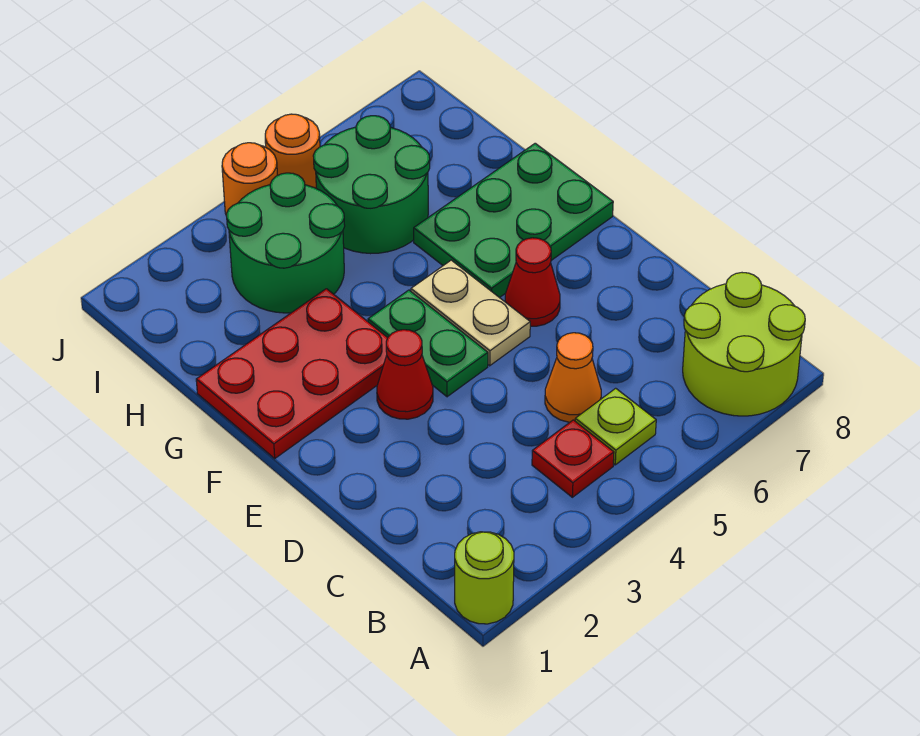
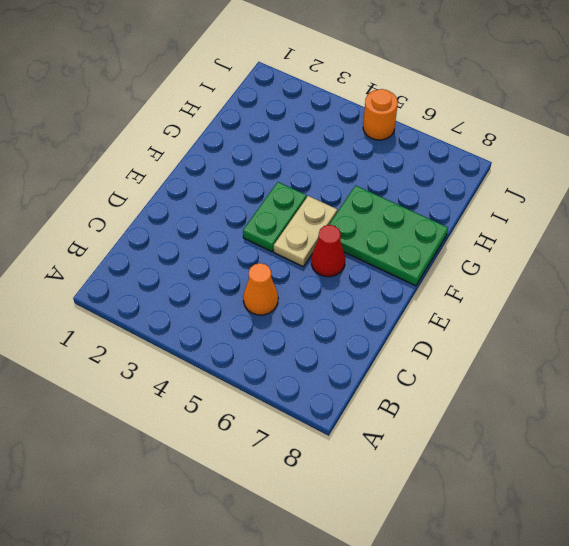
none -> lime round brick A1 level 1
none -> lime round brick A7:B8 level 1
none -> red plate B4 level 1

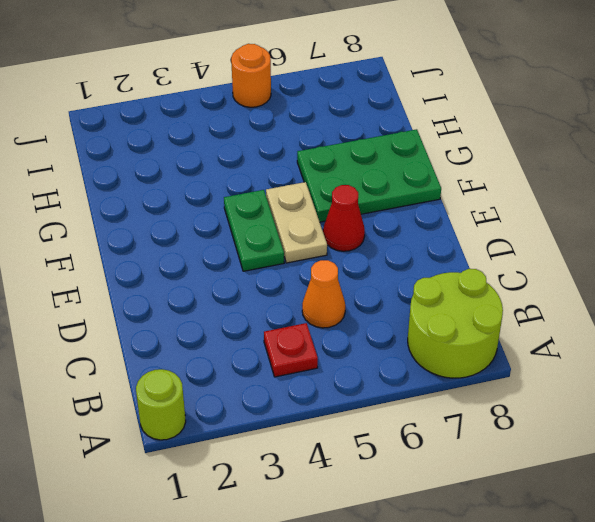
none -> lime plate B5 level 1
none -> red cone E3 level 1
none -> red plate F1:G3 level 1

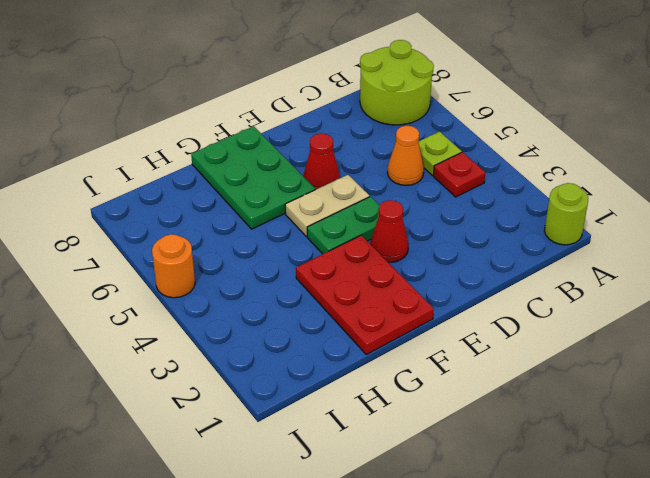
none -> green round brick H3:I4 level 1
none -> green round brick H5:I6 level 1
none -> orange round brick J4 level 1

